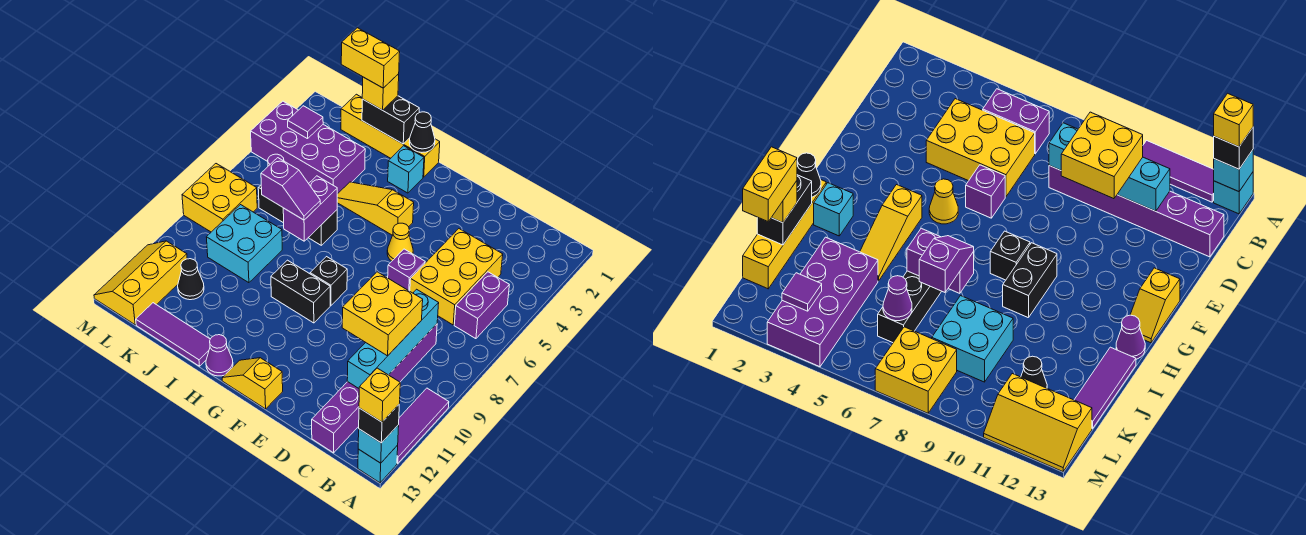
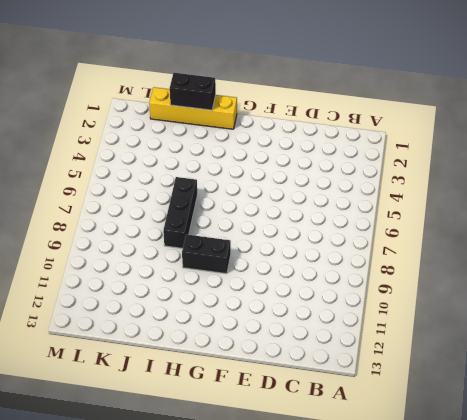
black brick I6:I8 level 1 -> black brick I6:K6 level 1
none -> purple tile A10:A12 level 1
none -> cyan brick A13 level 1
none -> purple brick B5:B6 level 1
none -> yellow brick C4:D6 level 1

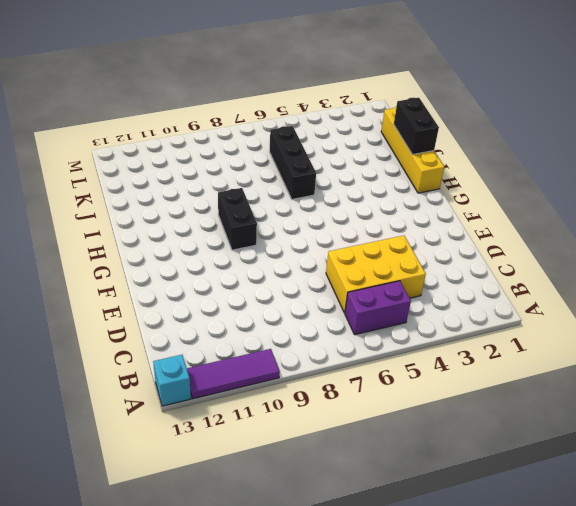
none -> purple brick C8:C13 level 1
none -> purple brick E6 level 1
none -> yellow cone F5 level 1
none -> yellow slope F13:G13 level 1 top F

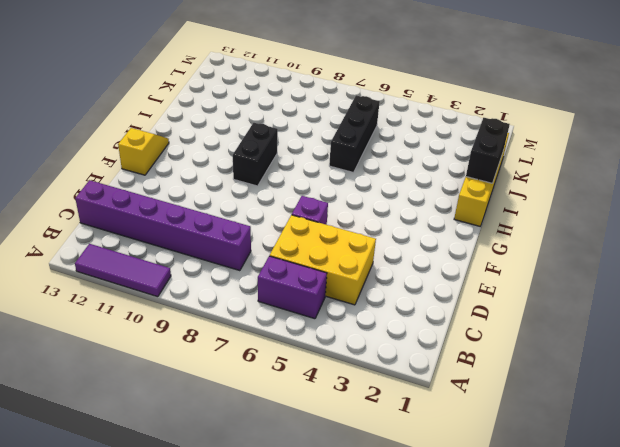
none -> cyan brick A13 level 1
none -> yellow cone F5 level 1
none -> yellow slope G4:I4 level 1 top G
none -> black brick G8 level 1

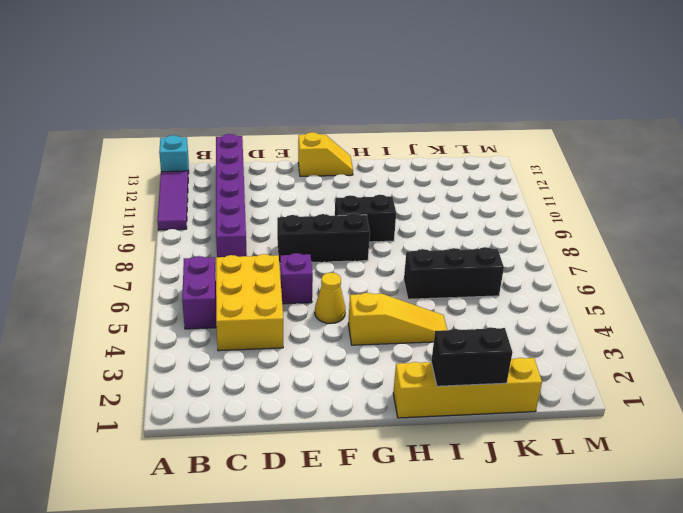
black brick E8:G8 level 1 -> black brick G8 level 1
none -> cyan brick H2 level 1
none -> purple cone H13 level 1
none -> purple tile I13:K13 level 1
none -> purple brick J3:M4 level 1

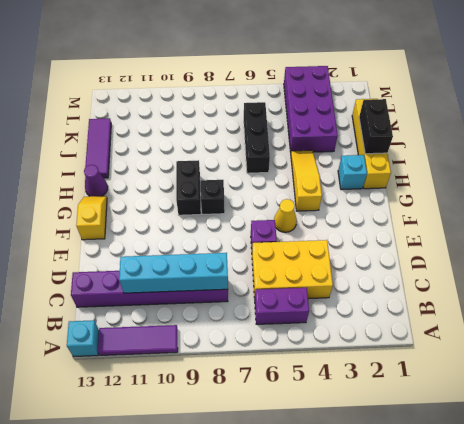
none -> cyan brick J8:K9 level 1
none -> black cone K11 level 1
none -> yellow brick L7:M8 level 1
none -> yellow slope L11:M13 level 1 top L

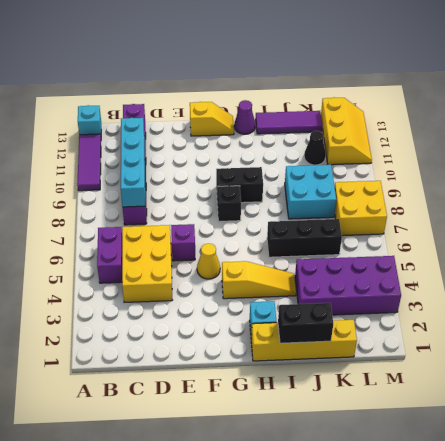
none -> cyan brick A13 level 2
none -> black cone H1 level 2
none -> purple brick I6:I7 level 2
none -> purple cone K6 level 2

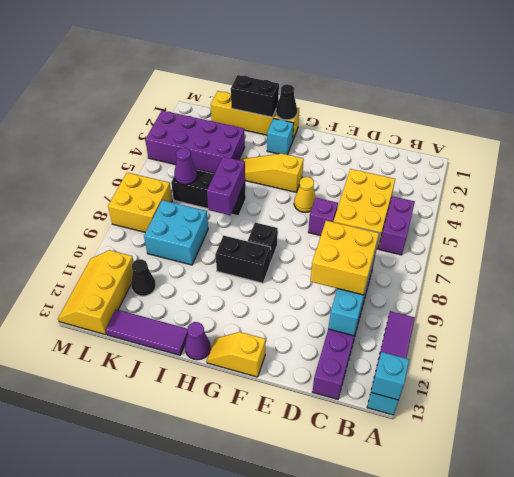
none -> purple tile L3 level 2
none -> black brick A13 level 3
none -> purple slope I7:J7 level 3 top J
none -> yellow brick J1 level 3

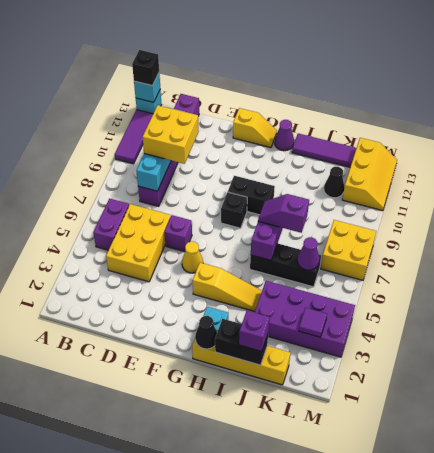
purple brick J1 level 3 -> yellow brick J1 level 3
none -> cyan brick J8:K9 level 1
none -> yellow brick A13 level 4
none -> yellow brick J1:K1 level 4

